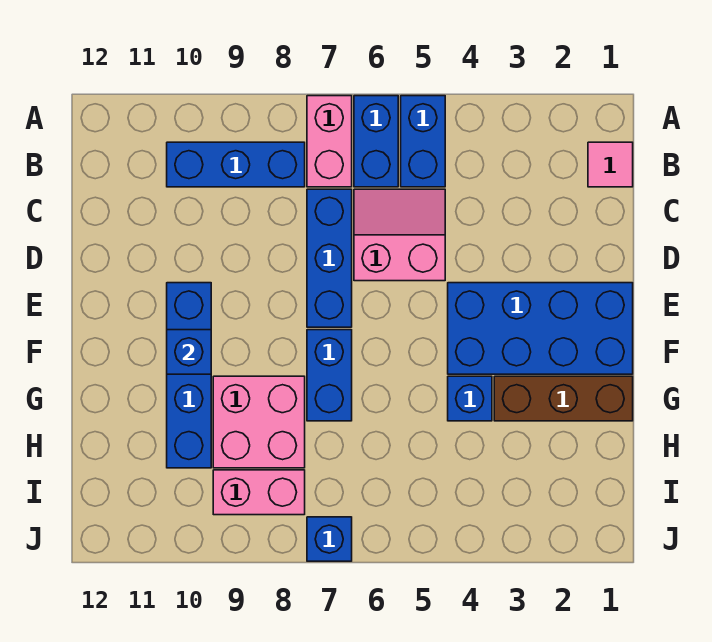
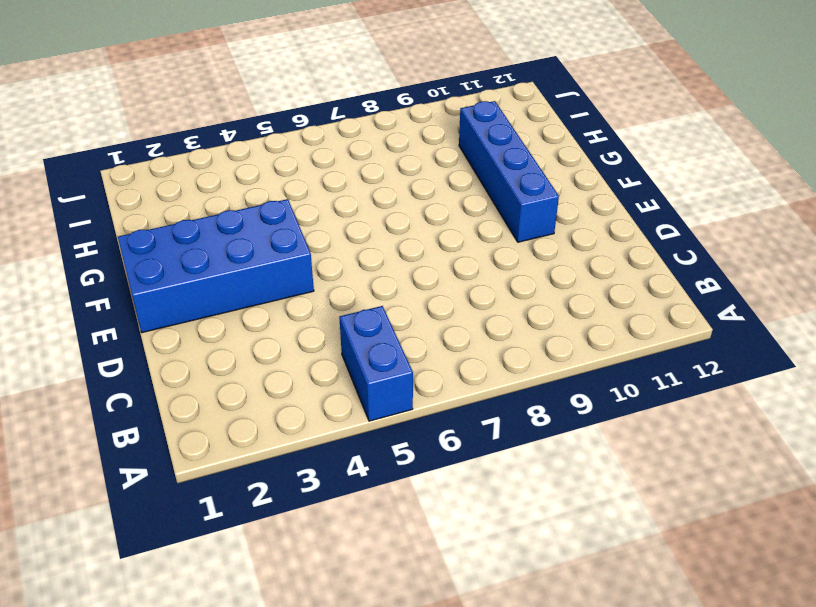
none -> blue brick A6:B6 level 1
none -> pink brick A7:B7 level 1
none -> pink tile B1 level 1

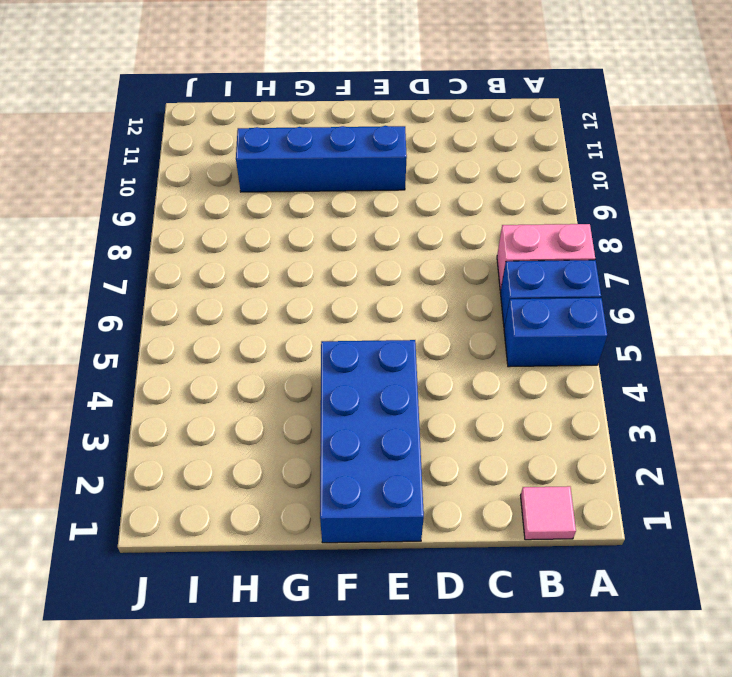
none -> blue brick B8:B10 level 1
none -> pink slope C5:D6 level 1 top D
none -> blue brick C7:E7 level 1

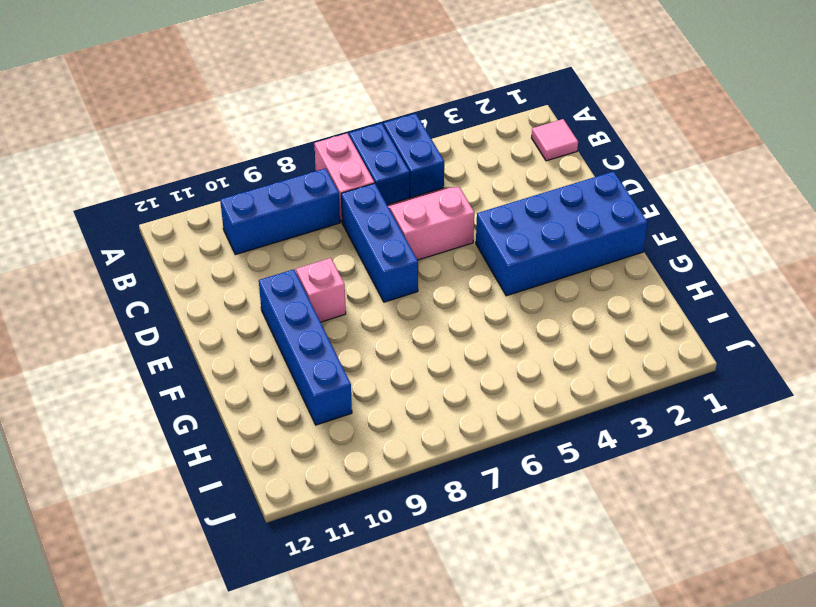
pink brick E9 level 1 -> none
none -> blue brick F7:G7 level 1
none -> brown brick G1:G3 level 1
none -> blue brick G4 level 1

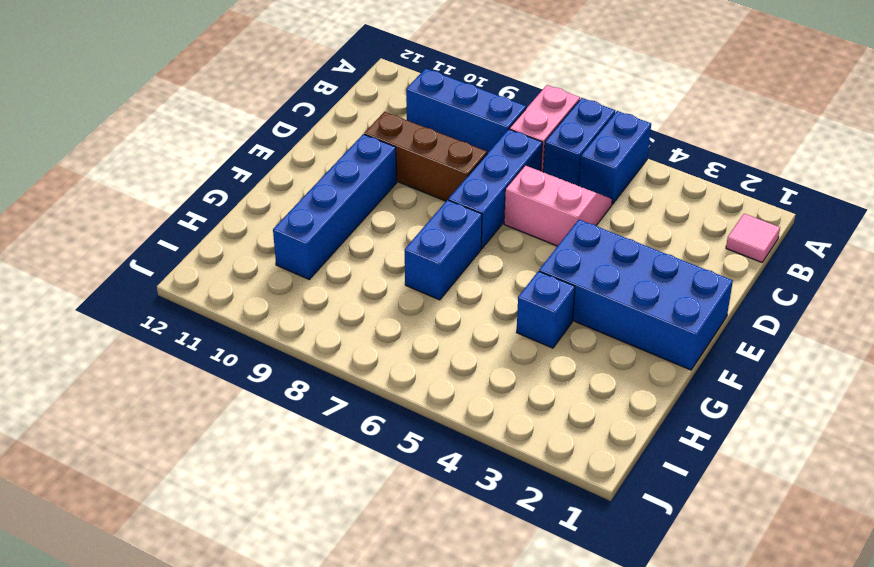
brown brick D8:D10 level 1 -> brown brick G1:G3 level 1
none -> pink brick G8:H9 level 1
none -> pink brick I8:I9 level 1
none -> blue brick J7 level 1

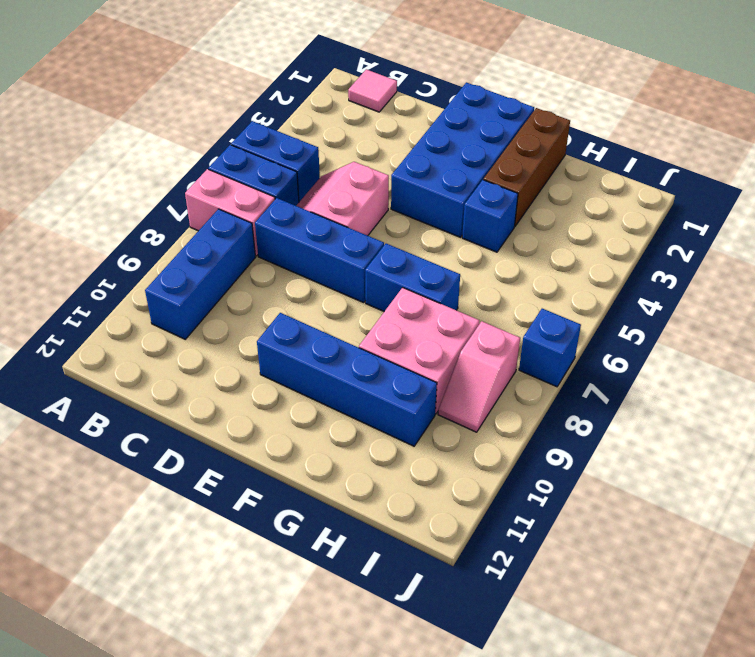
pink slope I8:I9 level 1 top 8 -> pink brick I8:I9 level 1
none -> blue brick F10 level 2

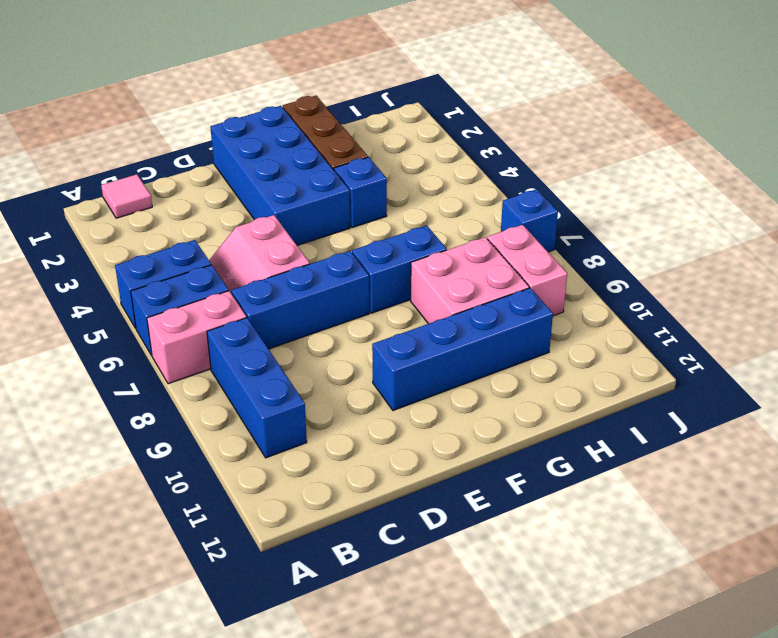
none -> blue brick F10 level 2

